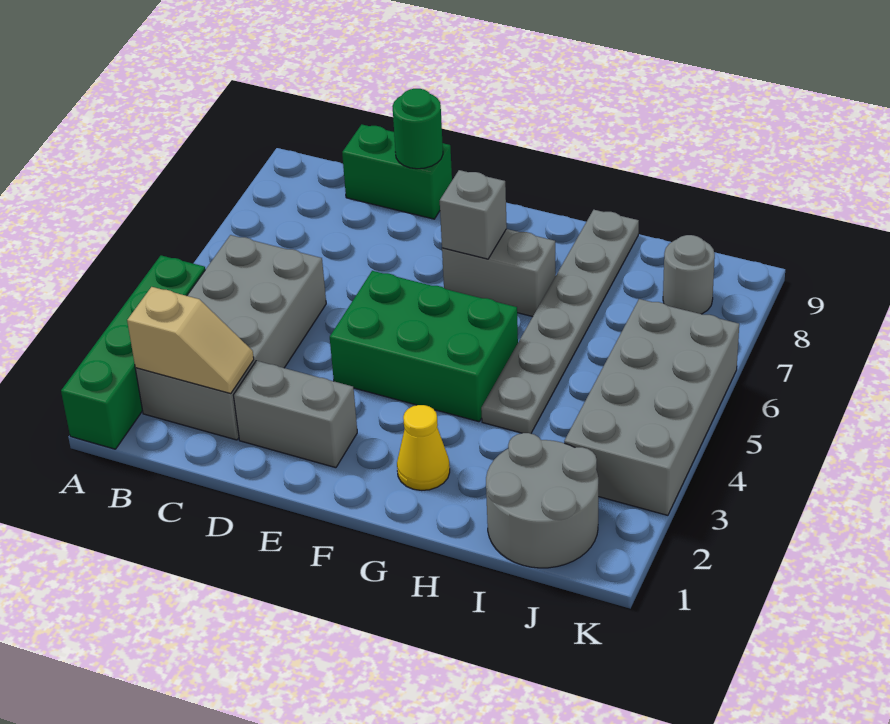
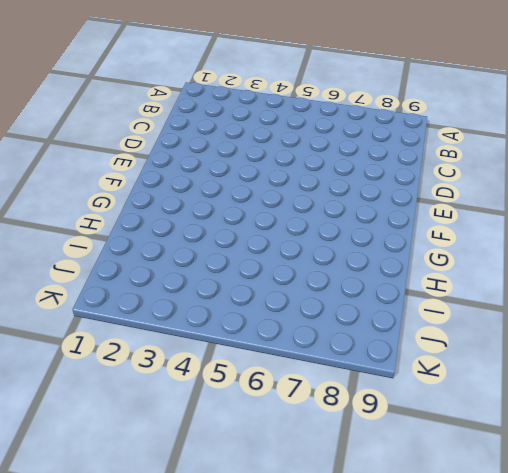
none -> green brick A1:A4 level 1
none -> grey brick B2:C5 level 1
none -> green brick C9:D9 level 1

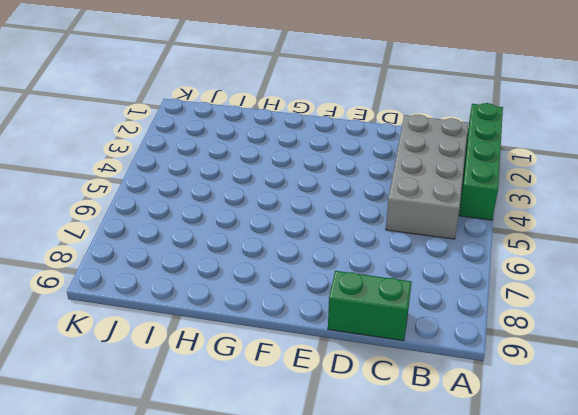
none -> grey brick D2:E2 level 1
none -> green brick E4:G5 level 1
none -> grey brick F7:G7 level 1

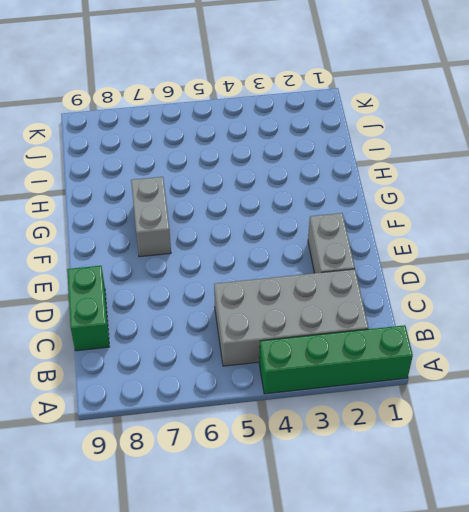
none -> green brick E4:G5 level 1
none -> yellow cone G2 level 1
none -> grey plate H4:H9 level 1

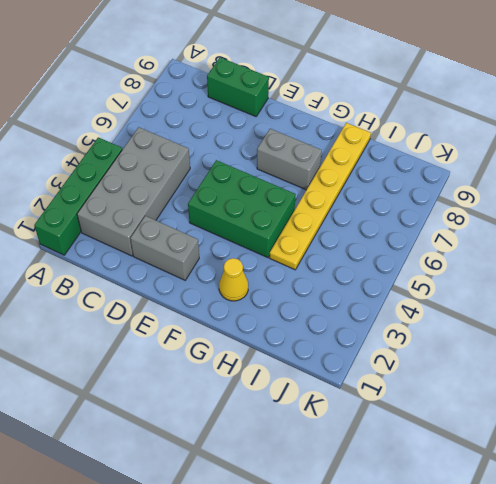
yellow plate H4:H9 level 1 -> grey plate H4:H9 level 1
none -> grey round brick I1:J2 level 1
none -> grey brick J3:K6 level 1
none -> grey round brick J8 level 1

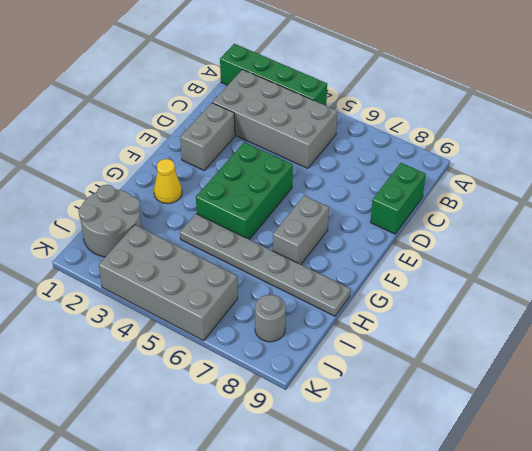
none -> tan slope B2:C2 level 2 top B
none -> green round brick D9 level 2
none -> grey brick F7 level 2

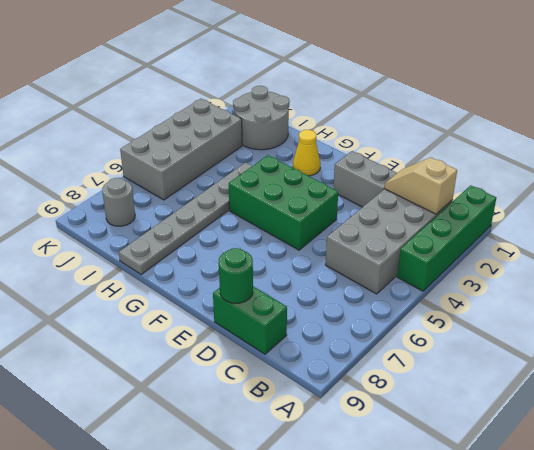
none -> grey brick F7:G7 level 1
none -> grey brick F7 level 2

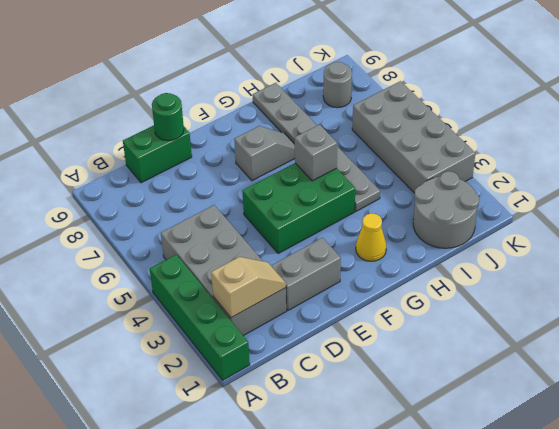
grey slope F7:G7 level 1 top F -> grey brick F7:G7 level 1
grey brick G5 level 2 -> grey brick F7 level 2

